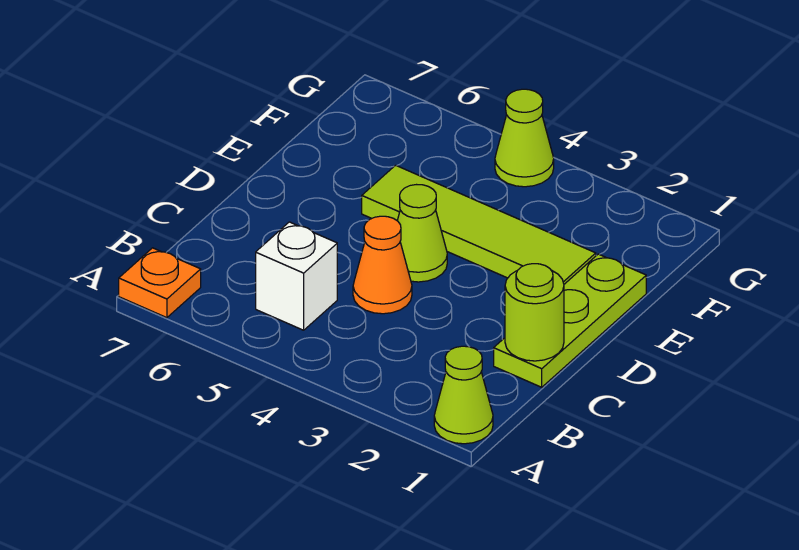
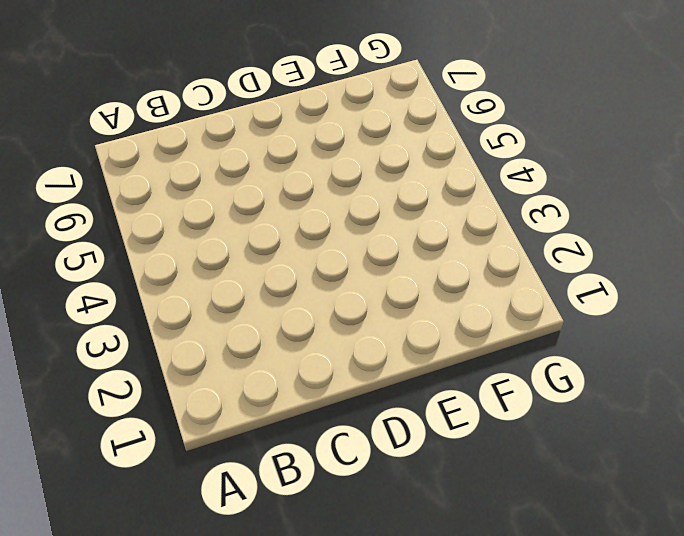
none -> lime cone A1 level 1
none -> orange plate A7 level 1

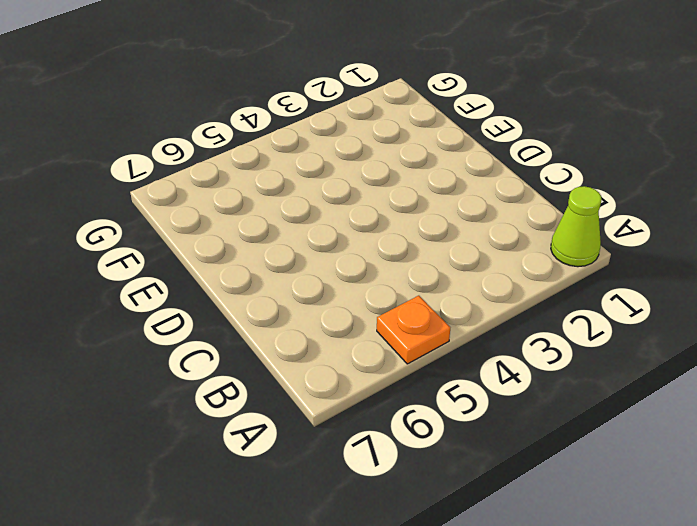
orange plate A5 level 1 -> orange plate A7 level 1
none -> white brick B5 level 1
none -> lime plate C1:E1 level 1

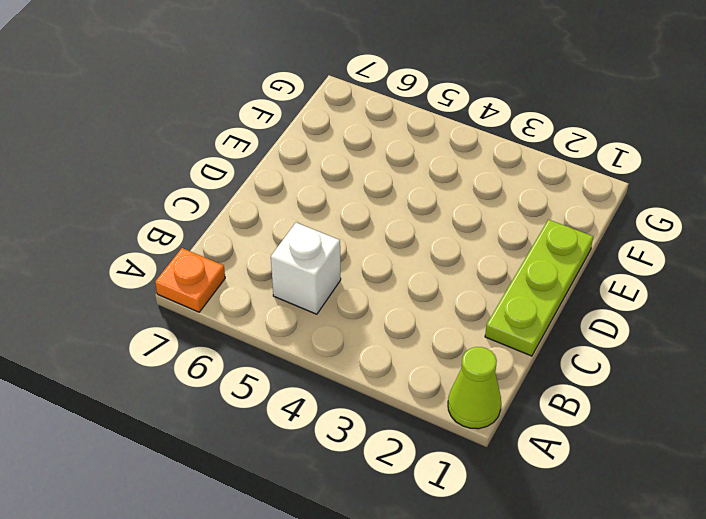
none -> orange cone C4 level 1
none -> lime cone D4 level 1

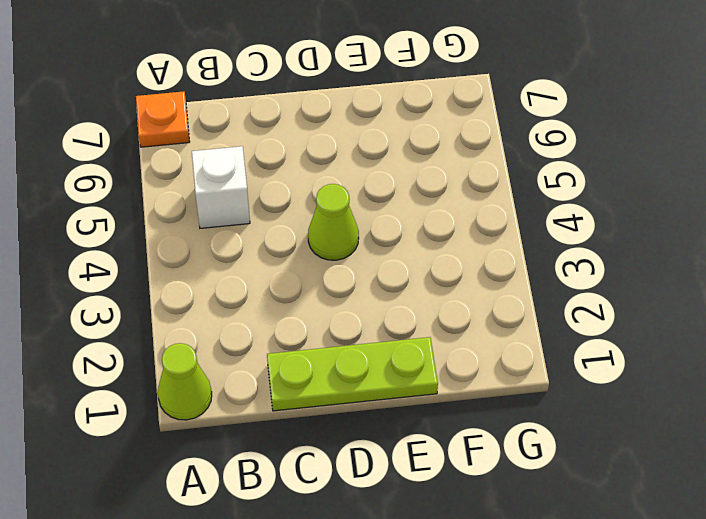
none -> orange cone C4 level 1
none -> lime tile E2:E5 level 1

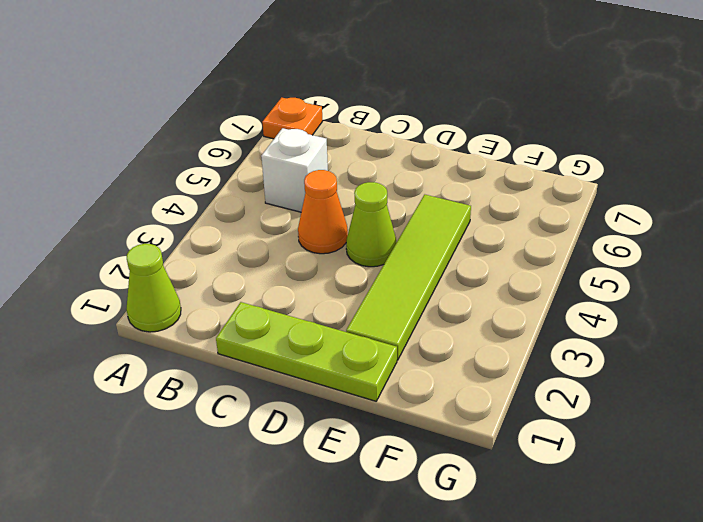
none -> lime cone G4 level 1
none -> lime round brick C1 level 2

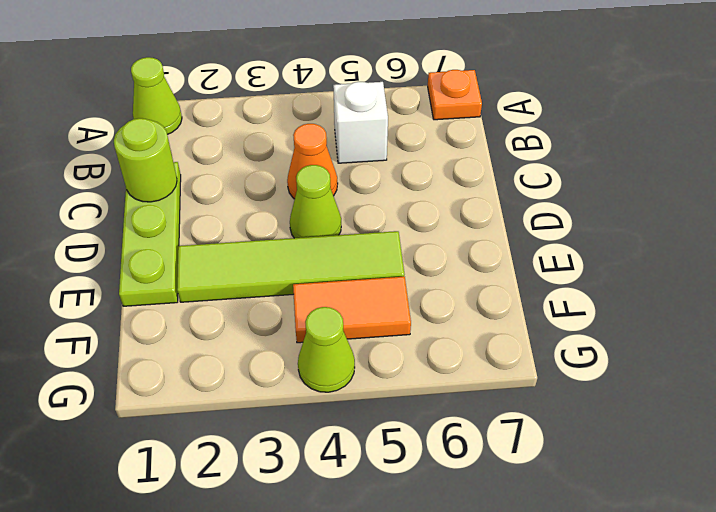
orange tile F4:F5 level 1 -> none

